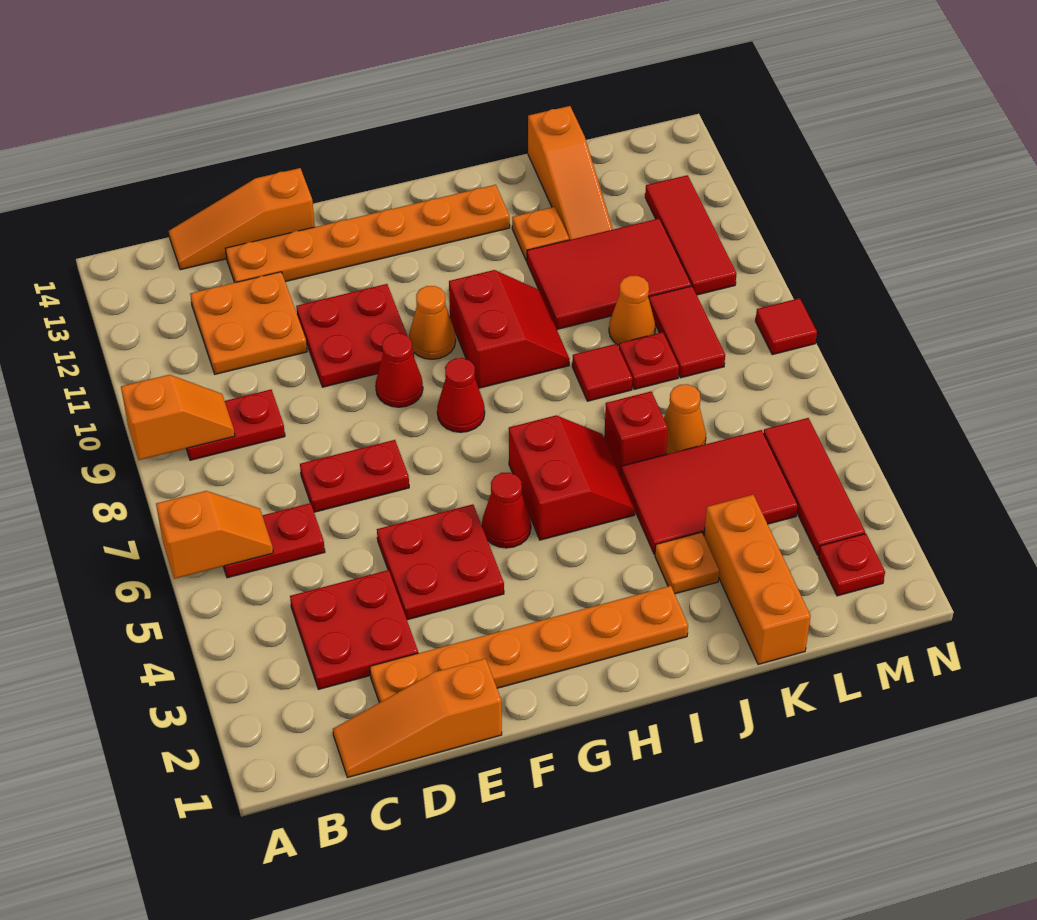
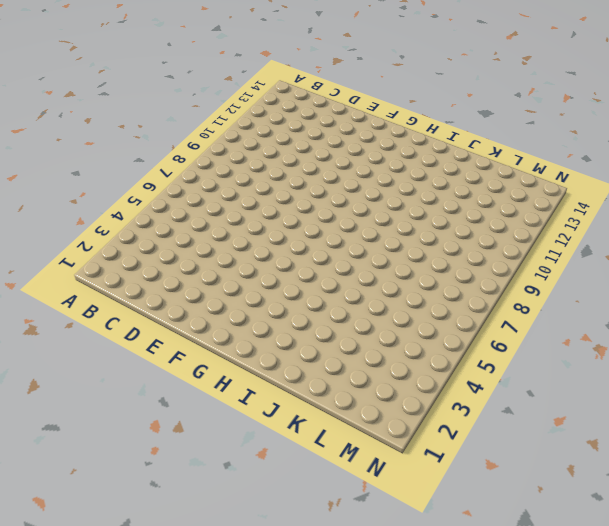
none -> red plate B6:C6 level 1
none -> red plate B9:C9 level 1
none -> orange slope C1:E1 level 1 top E
none -> red plate C3:D4 level 1

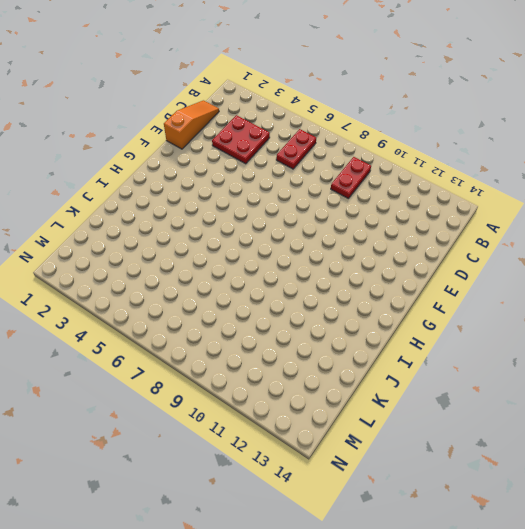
none -> orange plate C11:D12 level 1
none -> orange slope C14:E14 level 1 top E
none -> orange plate D2:I2 level 1
none -> red plate D7:E7 level 1

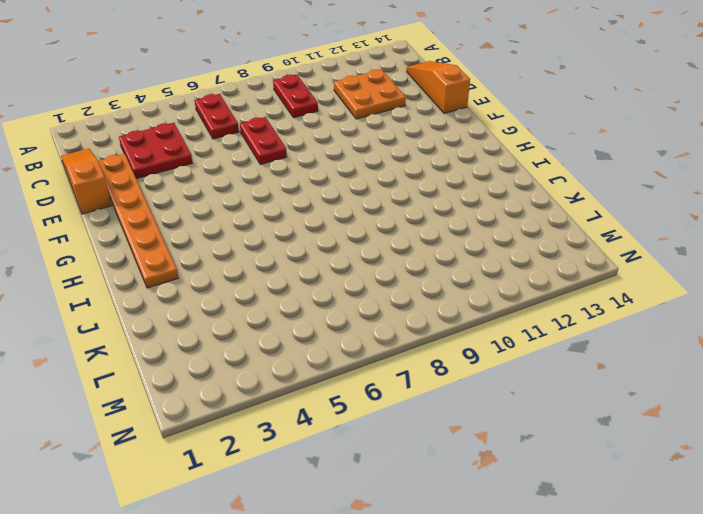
none -> orange plate D13:I13 level 1
none -> red plate E4:F5 level 1
none -> red plate E10:F11 level 1
none -> red cone F9 level 1

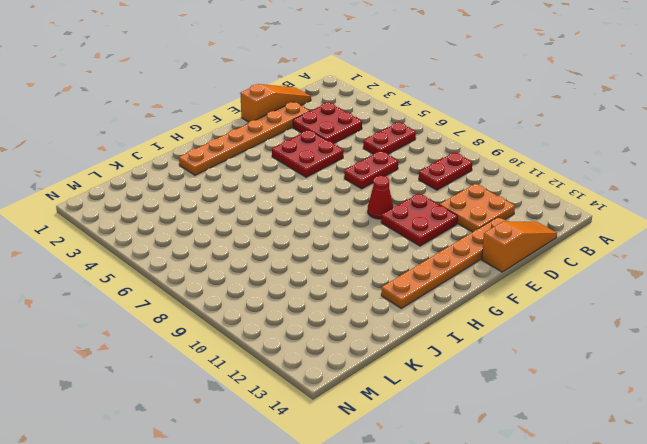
none -> red cone G5 level 1
none -> red cone G8 level 1
none -> orange cone G10 level 1
none -> red slope H5:I6 level 1 top H

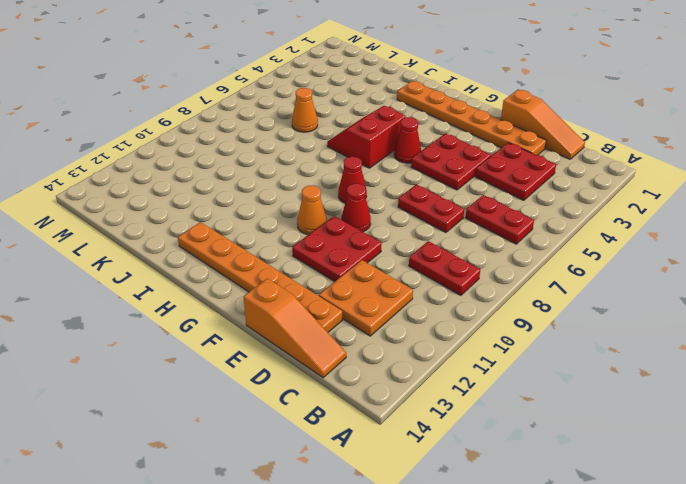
none -> red slope H9:I10 level 1 top H
none -> orange plate J3 level 1
none -> red tile J4:L5 level 1
none -> red brick J6 level 1

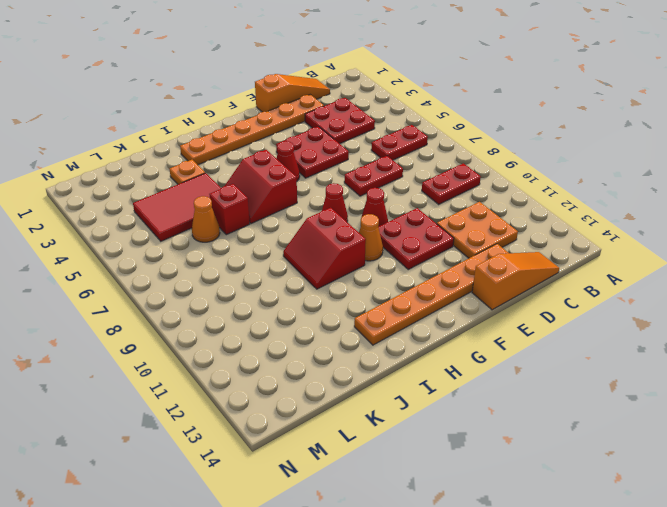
none -> red tile J8 level 1
none -> red tile J10:L11 level 1
none -> orange plate J12 level 1
none -> orange brick K1:K3 level 1

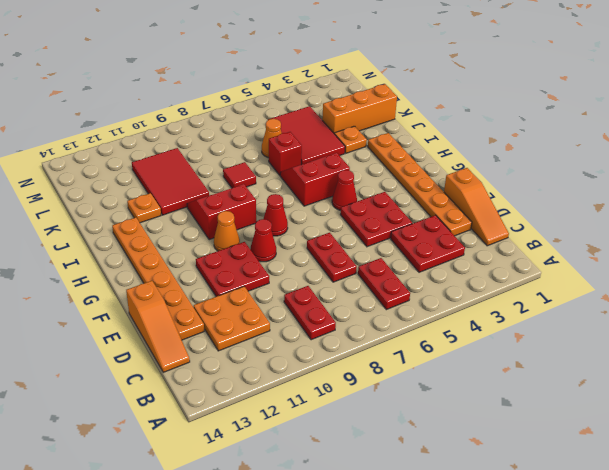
none -> red plate K8 level 1
none -> orange cone K9 level 1
none -> orange slope K12:K14 level 1 top 14
none -> red tile L8:L9 level 1

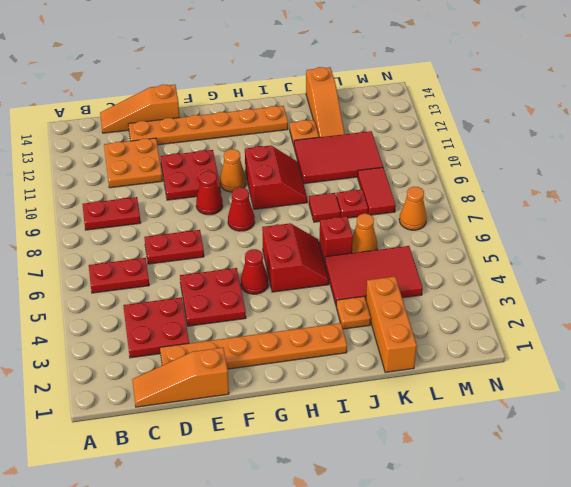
orange cone M7 level 1 -> orange cone K9 level 1
none -> red plate M2 level 1
none -> red tile M3:M5 level 1
none -> red tile M10:M12 level 1
none -> red tile N8 level 1

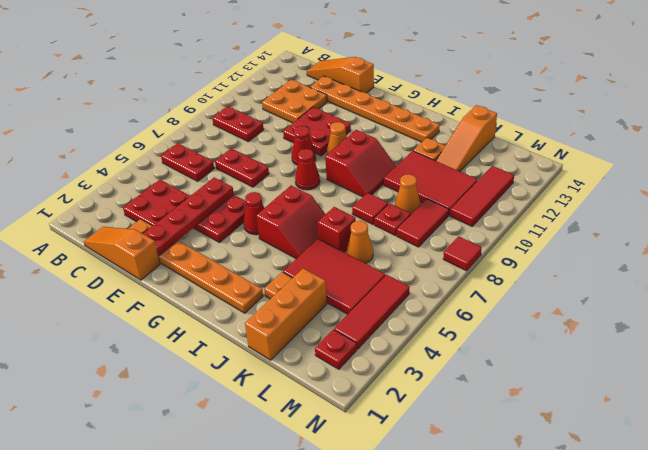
red plate E2:E5 level 2 -> none
none -> orange slope A6:B6 level 2 top A
none -> orange slope A9:B9 level 2 top A

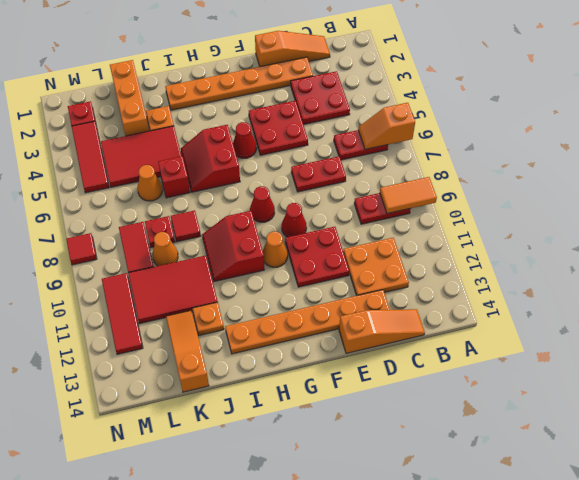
orange tile A9:B9 level 2 -> orange slope A9:B9 level 2 top A

